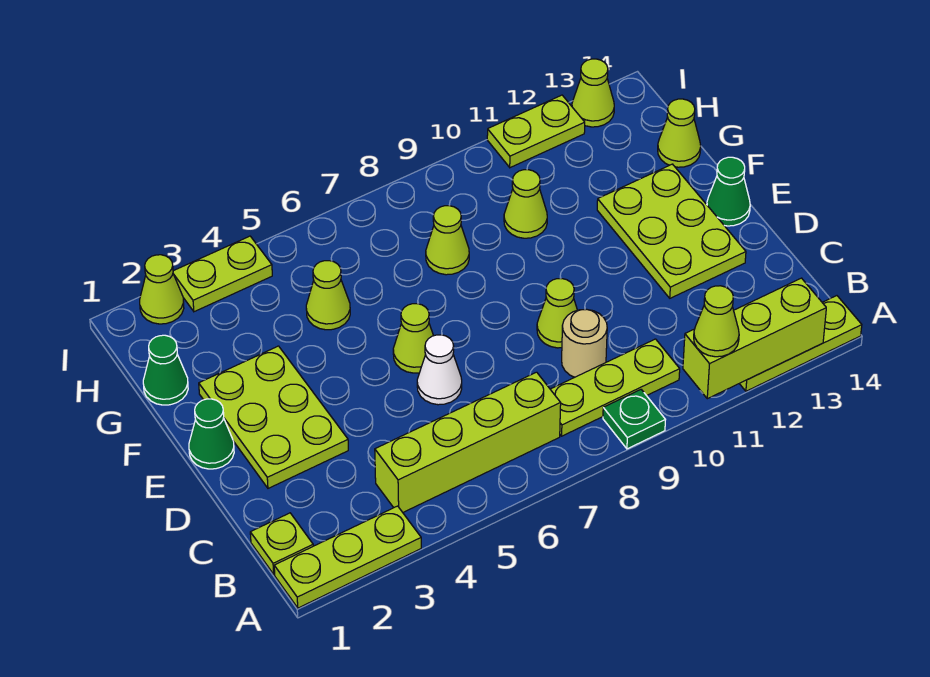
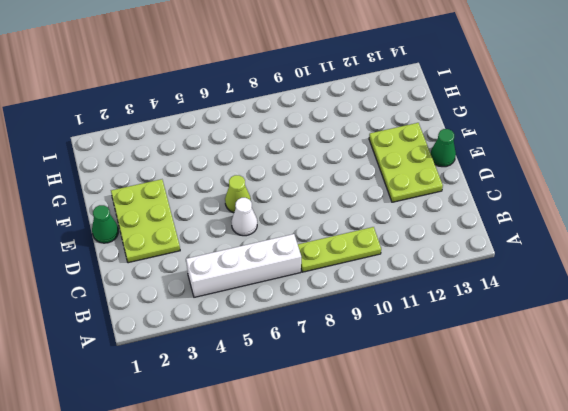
white brick B4:B7 level 1 -> lime brick B4:B7 level 1
none -> lime plate A1:A3 level 1
none -> green plate A9 level 1
none -> lime plate A12:A14 level 1

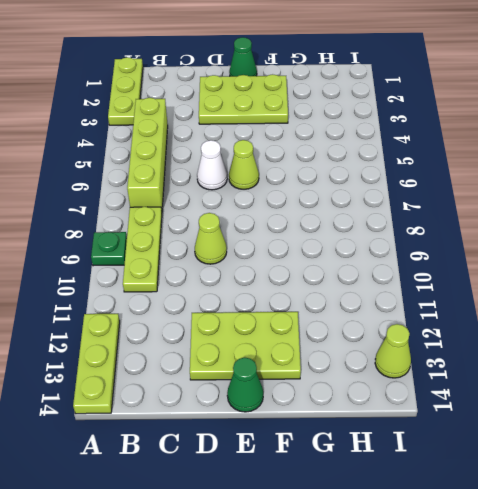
none -> lime plate B1 level 1
none -> tan round brick C9 level 1
none -> green cone G1 level 1

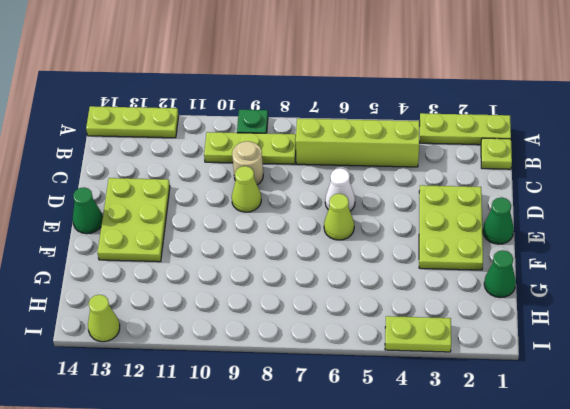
none -> lime cone G5 level 1
none -> lime cone G8 level 1
none -> lime cone G10 level 1

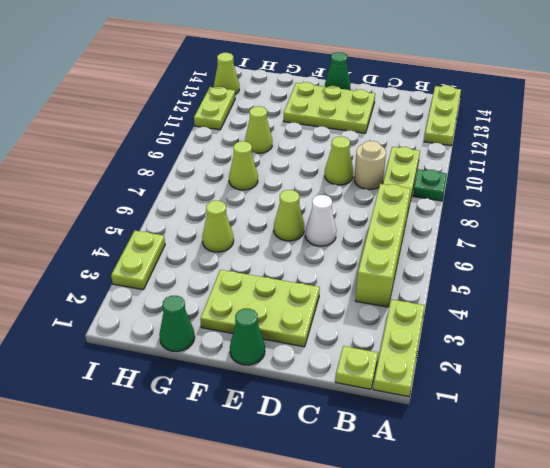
none -> lime cone G14 level 1
none -> lime cone I2 level 1
none -> lime brick A11:A13 level 2

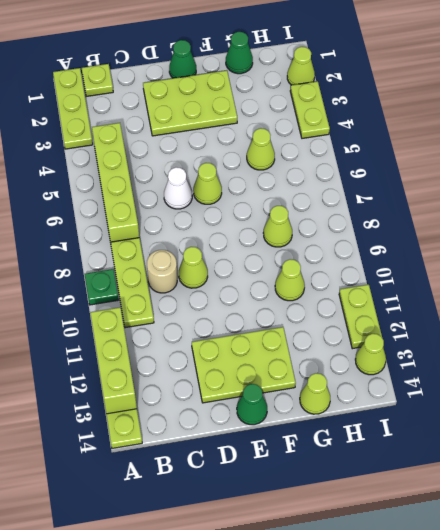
none -> lime cone A11 level 3

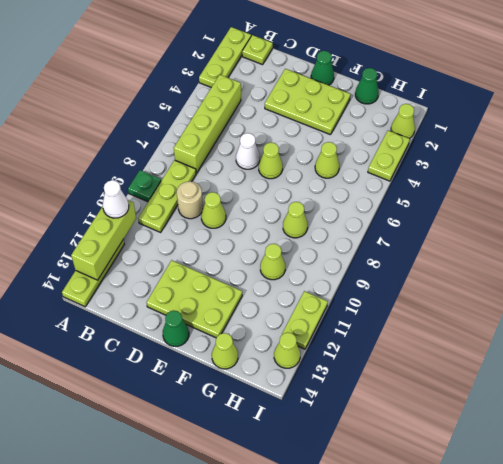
white cone A11 level 3 -> lime cone A11 level 3

